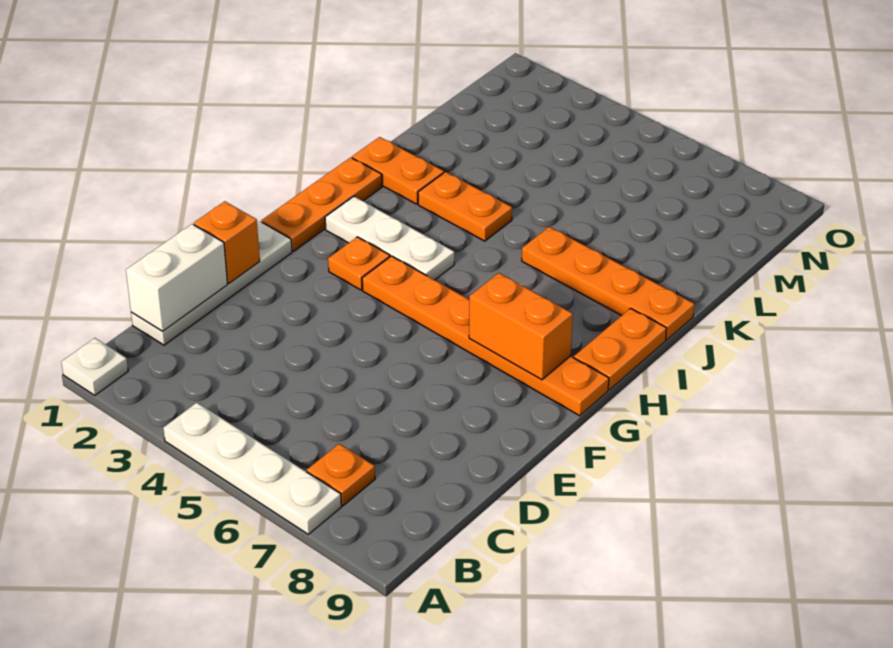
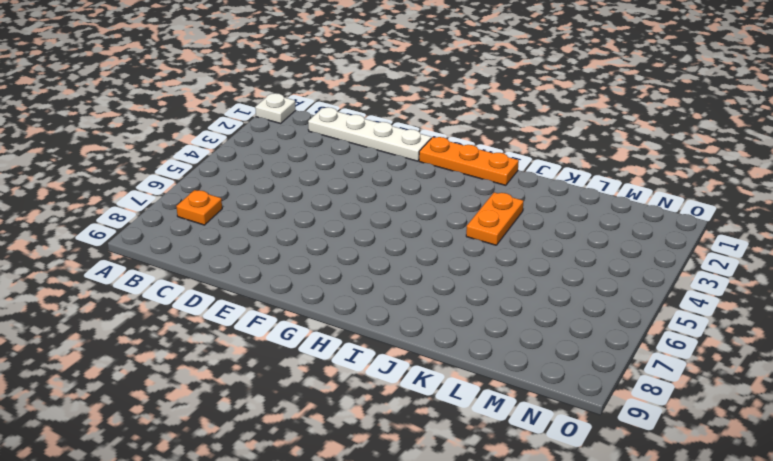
none -> white plate A4:A7 level 1
none -> orange plate G3 level 1
none -> orange plate G4:G9 level 1

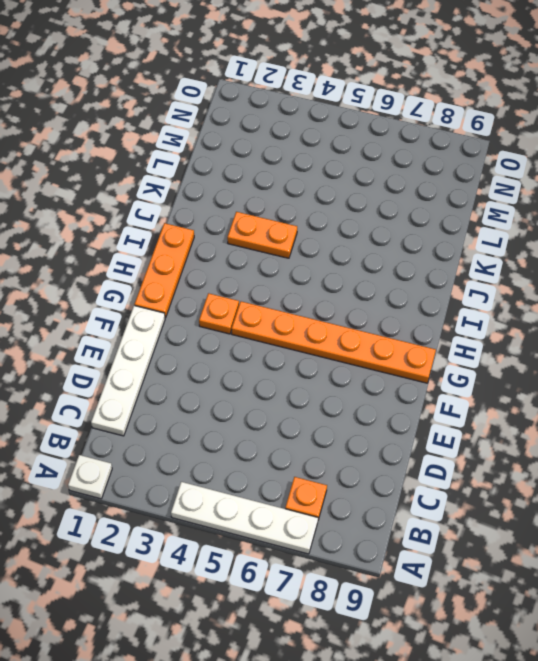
none -> white plate H2:H4 level 1
none -> orange plate H9:I9 level 1
none -> orange plate J1:J2 level 1

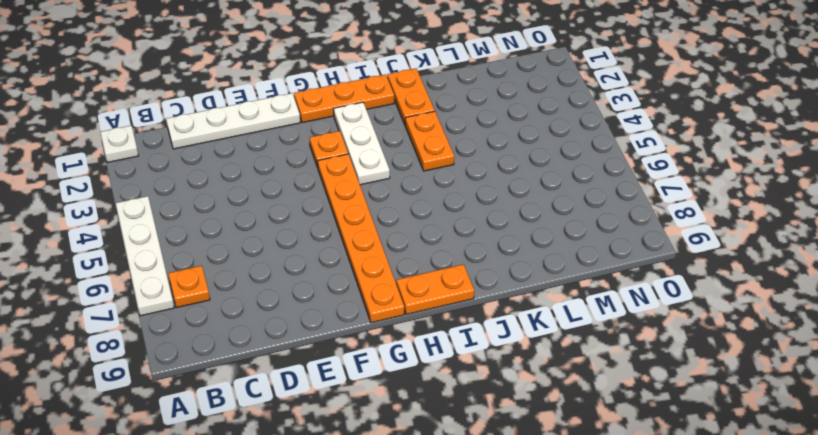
none -> orange plate J6:J9 level 1
none -> white brick C1:D1 level 2
none -> orange brick E1 level 2

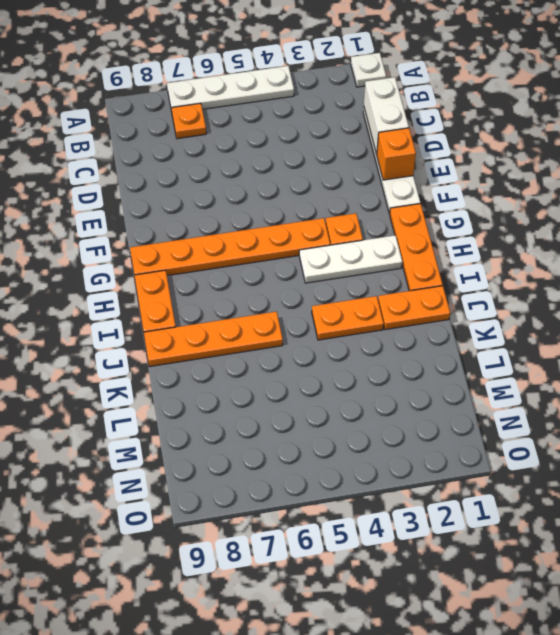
none -> orange brick G7:G8 level 2

